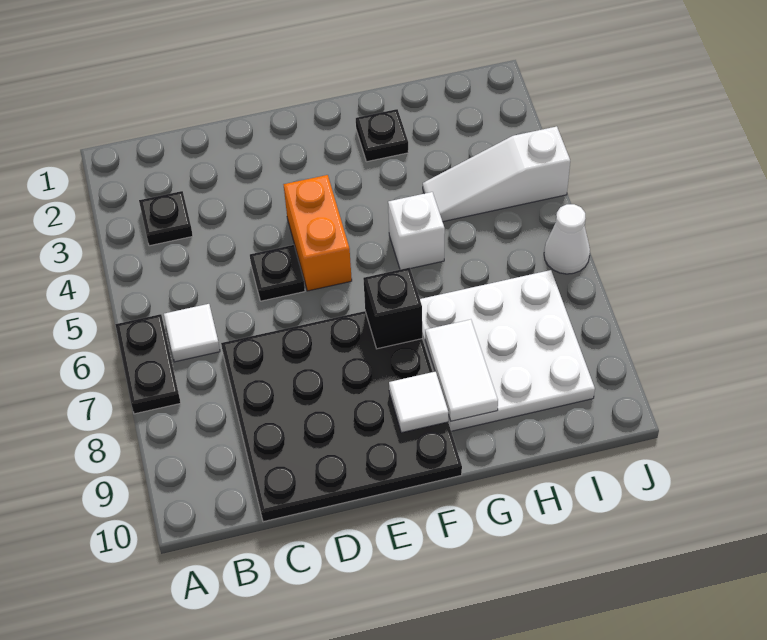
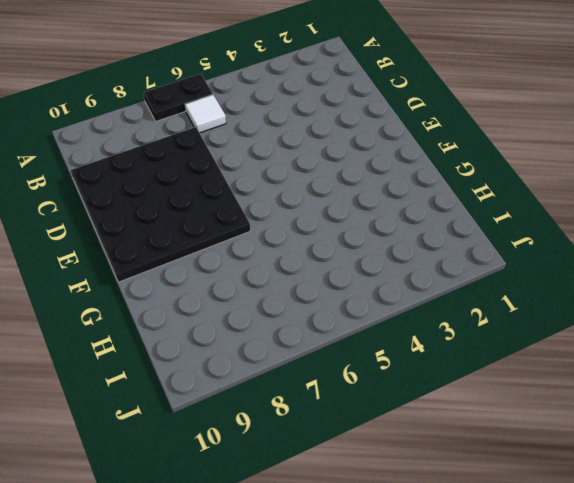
none -> black plate B3 level 1
none -> black plate D5 level 1
none -> orange brick E4:E5 level 1

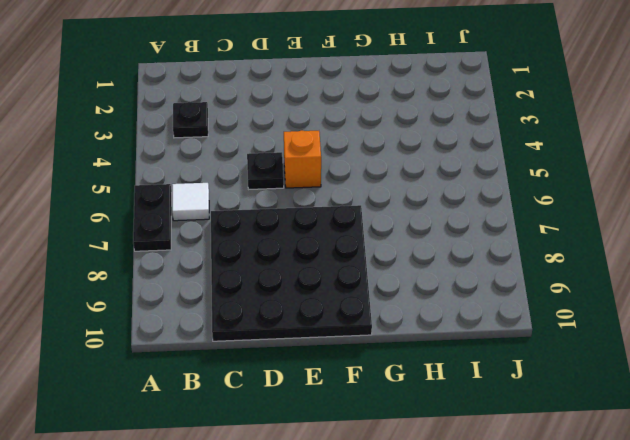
orange brick E5 level 1 -> orange brick E4:E5 level 1
none -> black plate G2 level 1
none -> white brick G5 level 1
none -> white plate G7:I9 level 1

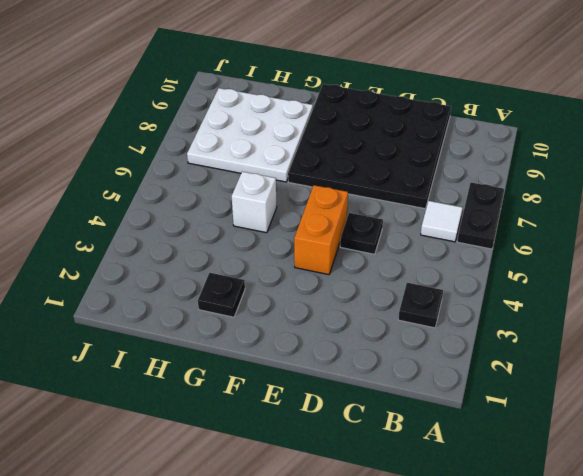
none -> white slope H4:J4 level 1 top J
none -> white cone J6 level 1
none -> black brick F7 level 2

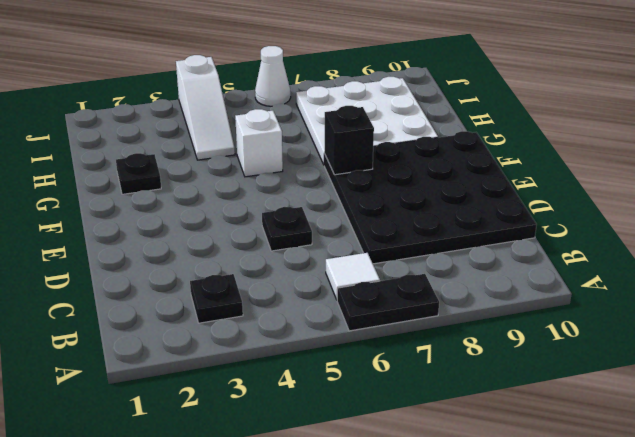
none -> orange brick E4:E5 level 1
none -> white tile F9 level 2
none -> white tile G8:G9 level 2

